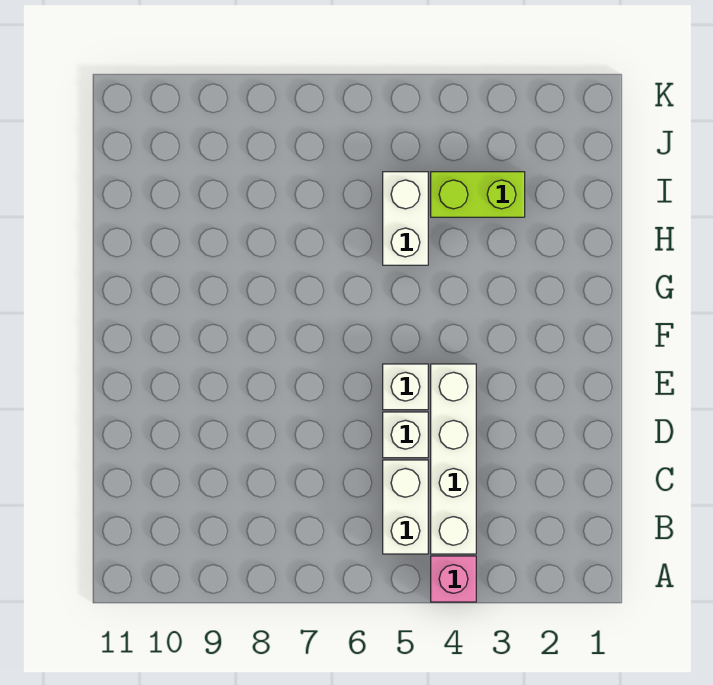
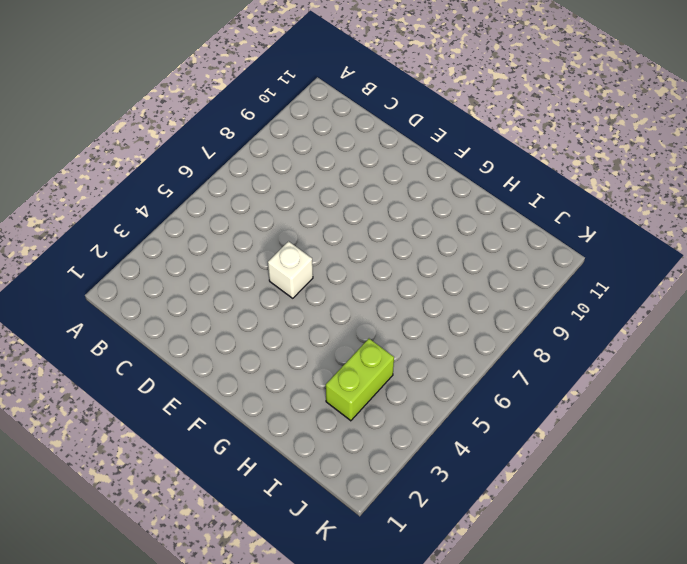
none -> pink brick A4 level 1
none -> white brick B4:E4 level 1

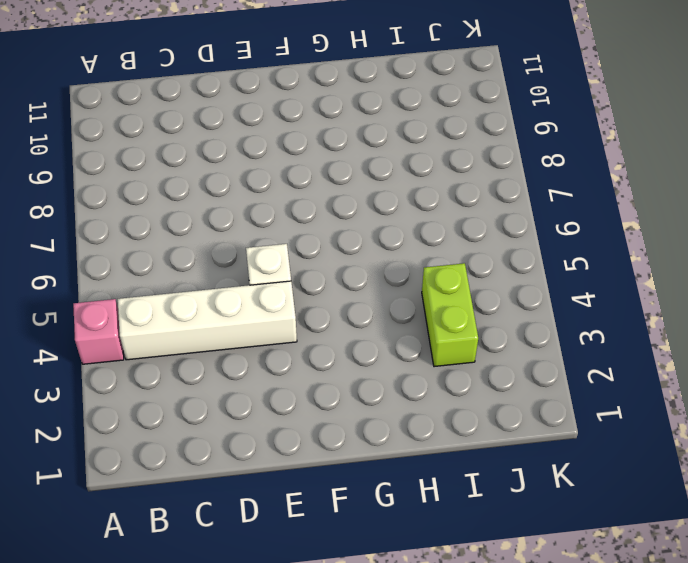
none -> white brick B5:C5 level 1
none -> white brick D5 level 1

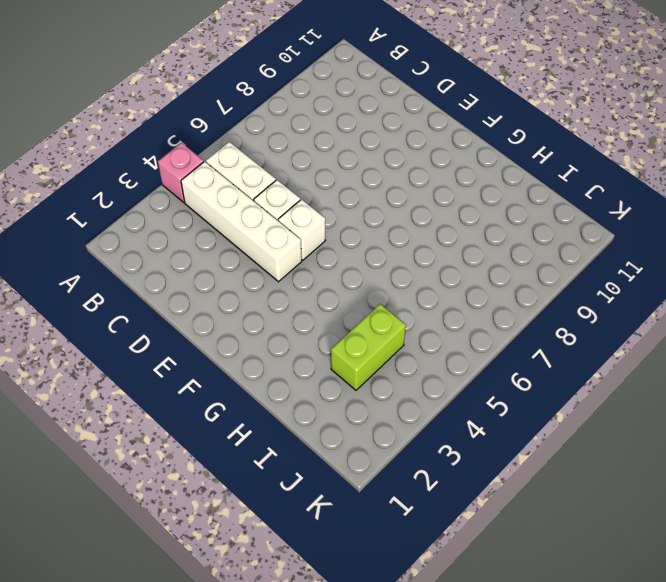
none -> white brick H5:I5 level 1

